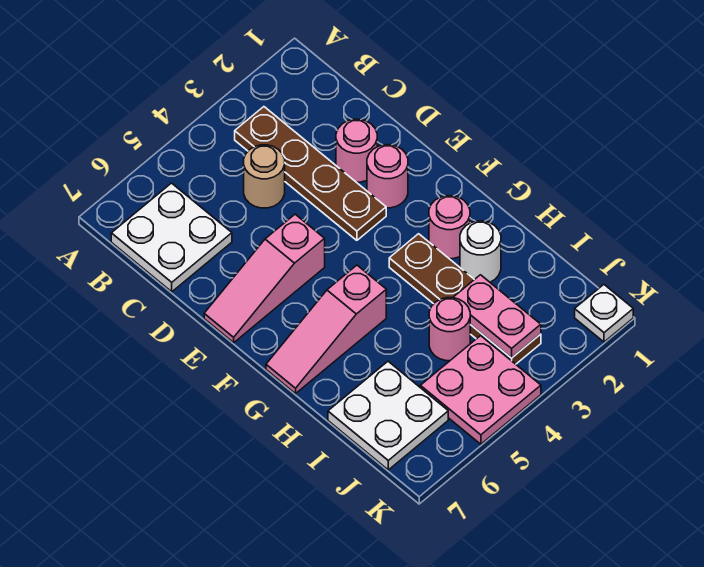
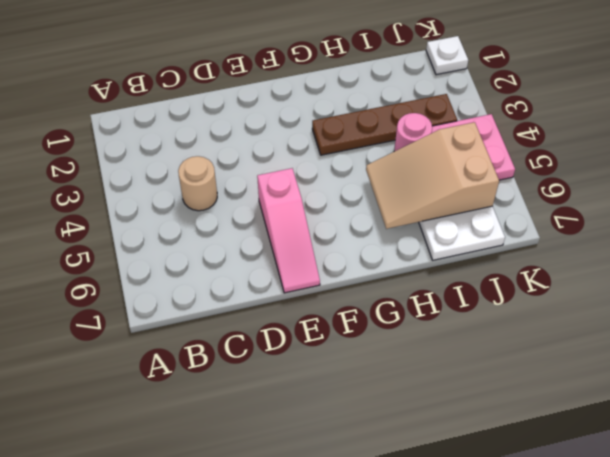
tan slope H5:J6 level 2 top J -> none
none -> brown plate B3:E3 level 1
none -> white plate B6:C7 level 1
none -> pink round brick D2 level 1

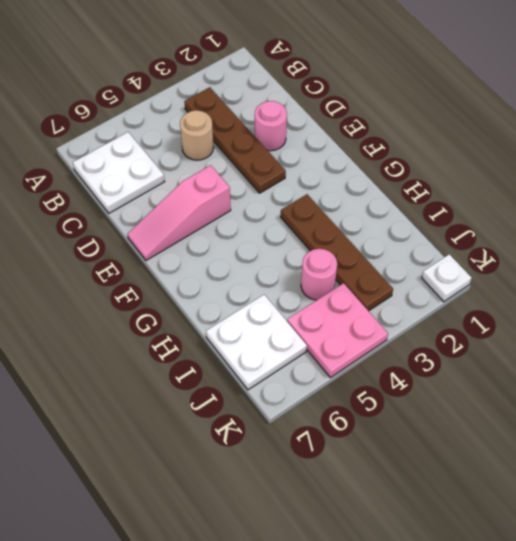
none -> pink round brick E2 level 1
none -> pink round brick G2 level 1
none -> pink slope G5:G7 level 1 top 5

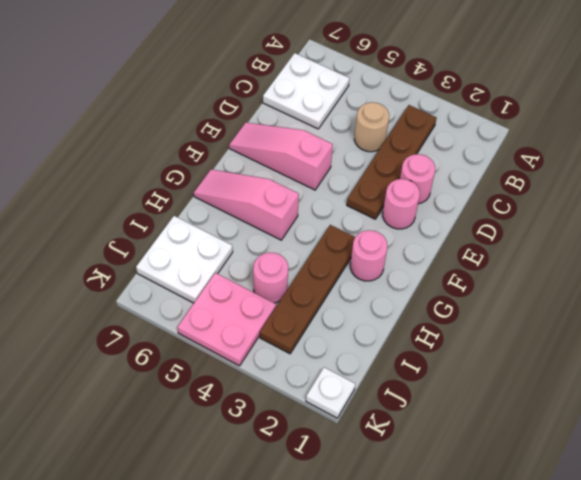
none -> white round brick H2 level 1
none -> pink plate I3:J3 level 2

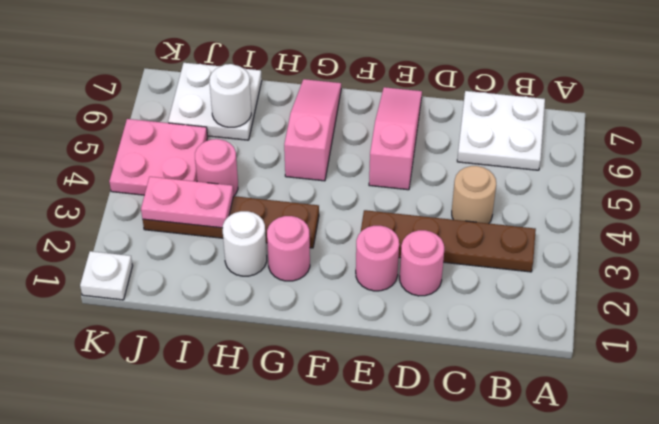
white round brick I6 level 2 -> none

